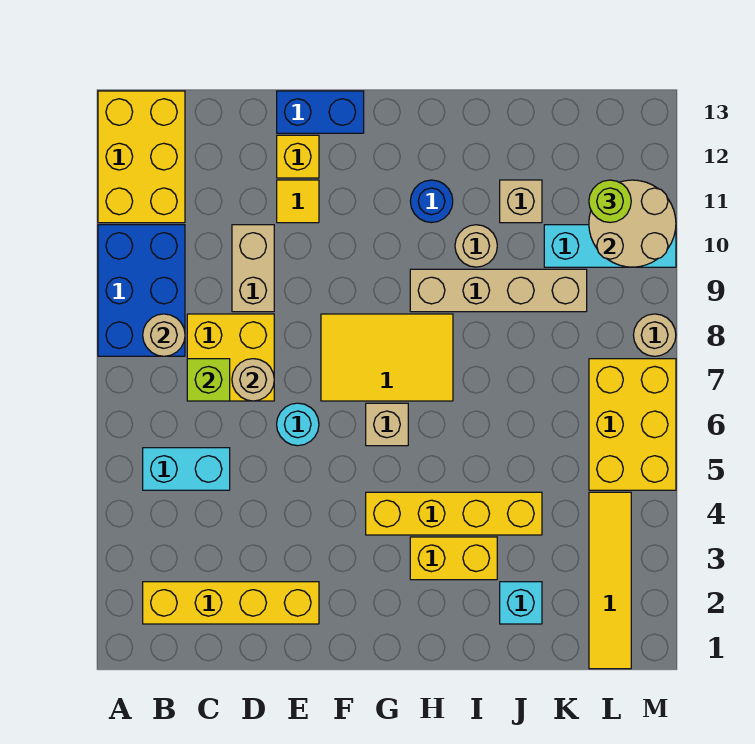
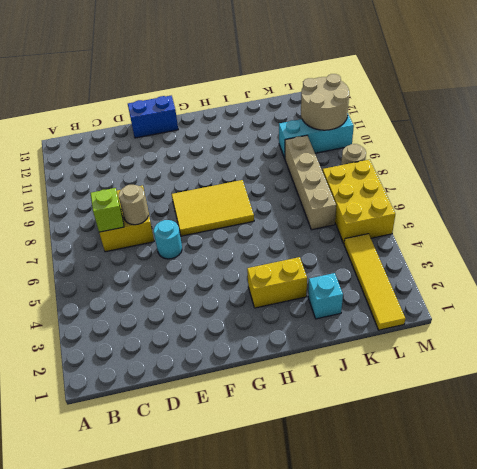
tan brick K6:K9 level 1 -> tan brick H9:K9 level 1
none -> blue brick A8:B10 level 1
none -> yellow brick A11:B13 level 1
none -> yellow brick B2:E2 level 1

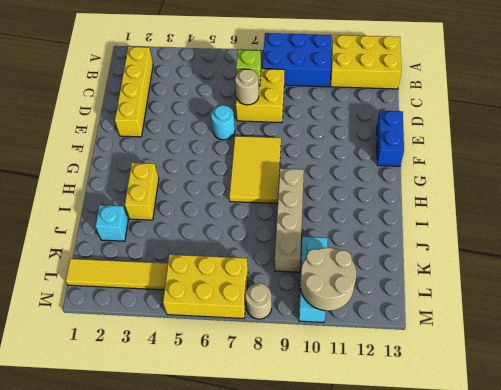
none -> cyan brick B5:C5 level 1
none -> tan brick D9:D10 level 1
none -> yellow tile E11 level 1

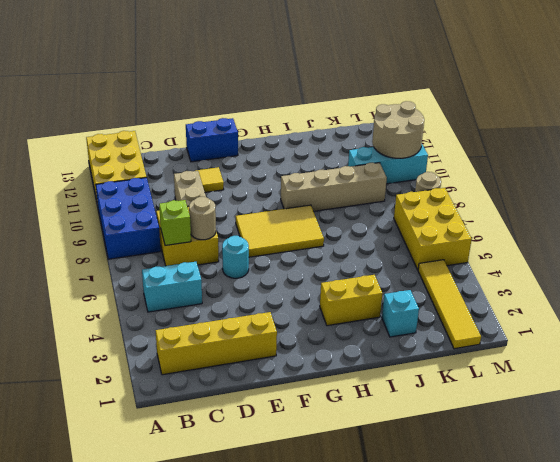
none -> yellow brick E12 level 1
none -> yellow brick G4:J4 level 1
none -> tan brick G6 level 1

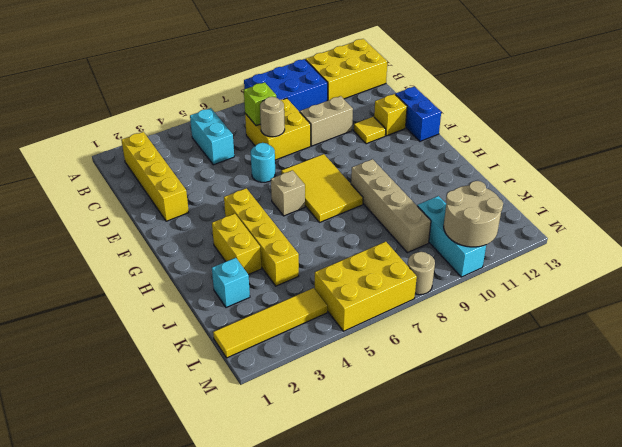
none -> blue round brick H11 level 1
none -> tan round brick I10 level 1
none -> tan brick J11 level 1

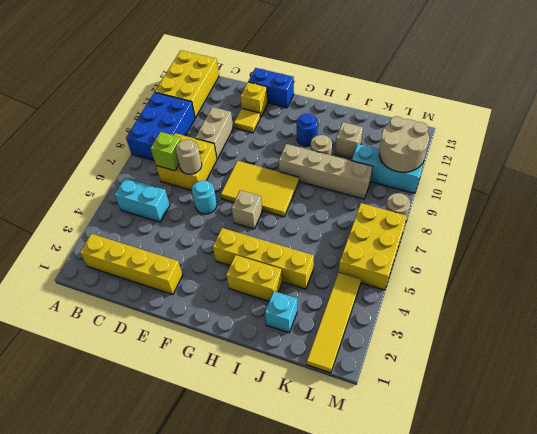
none -> tan round brick B8 level 2
none -> lime round brick L11 level 3

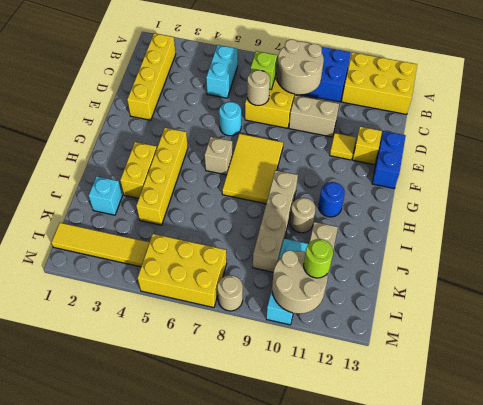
tan round brick B8:C9 level 2 -> tan round brick B8 level 2

